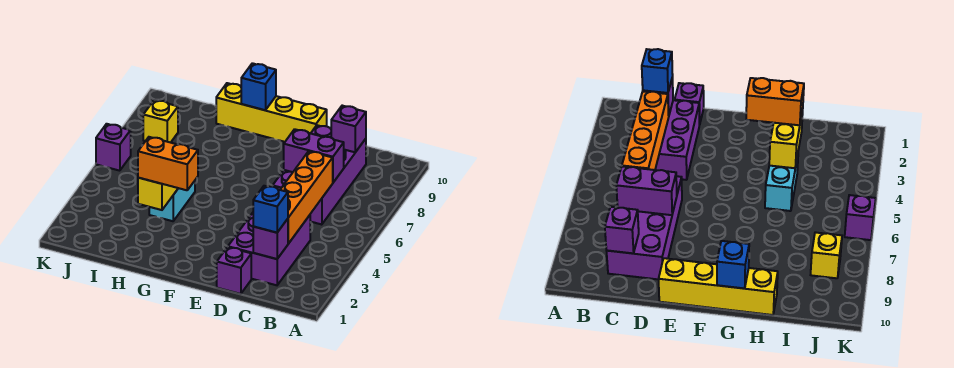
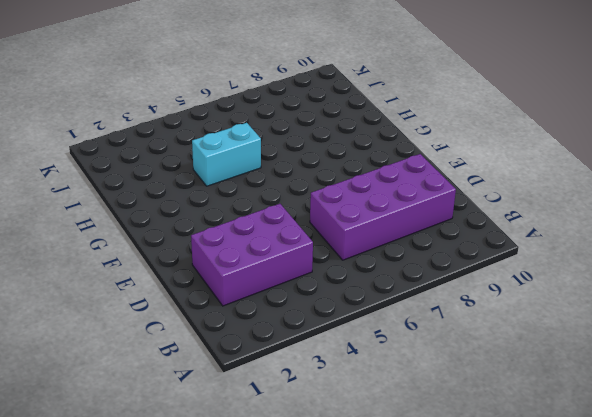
none -> purple brick D1 level 1
none -> yellow brick E10:H10 level 1
none -> yellow brick J8 level 1

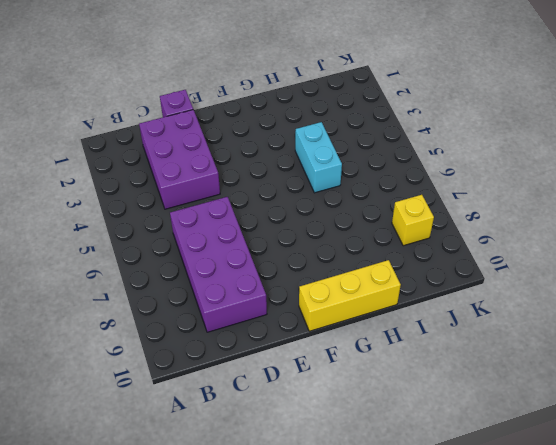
yellow brick F10:H10 level 1 -> yellow brick E10:H10 level 1
none -> purple brick K6 level 1
none -> purple brick C2 level 2
none -> orange brick C3:C6 level 2

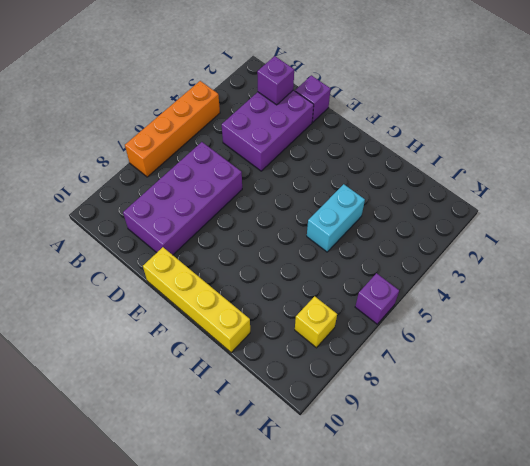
orange brick A4:A7 level 1 -> orange brick C3:C6 level 2
none -> purple brick C7:D7 level 2
none -> purple brick C9 level 2
none -> blue brick G10 level 2

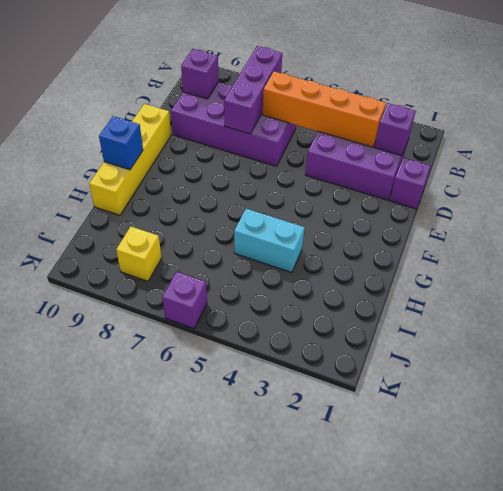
purple brick B7:D7 level 2 -> purple brick C7:D7 level 2
none -> yellow brick H3:H4 level 2
none -> blue brick C2 level 3
none -> orange brick G3:H3 level 3

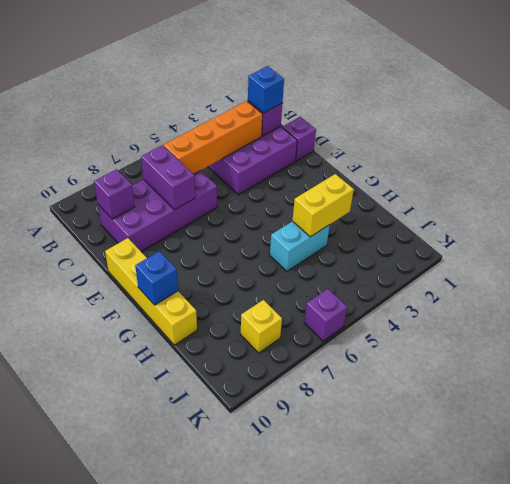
none -> orange brick G3:H3 level 3

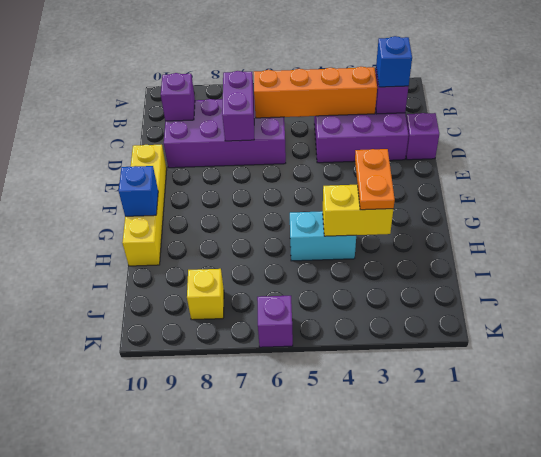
orange plate G3:H3 level 3 -> orange brick G3:H3 level 3

